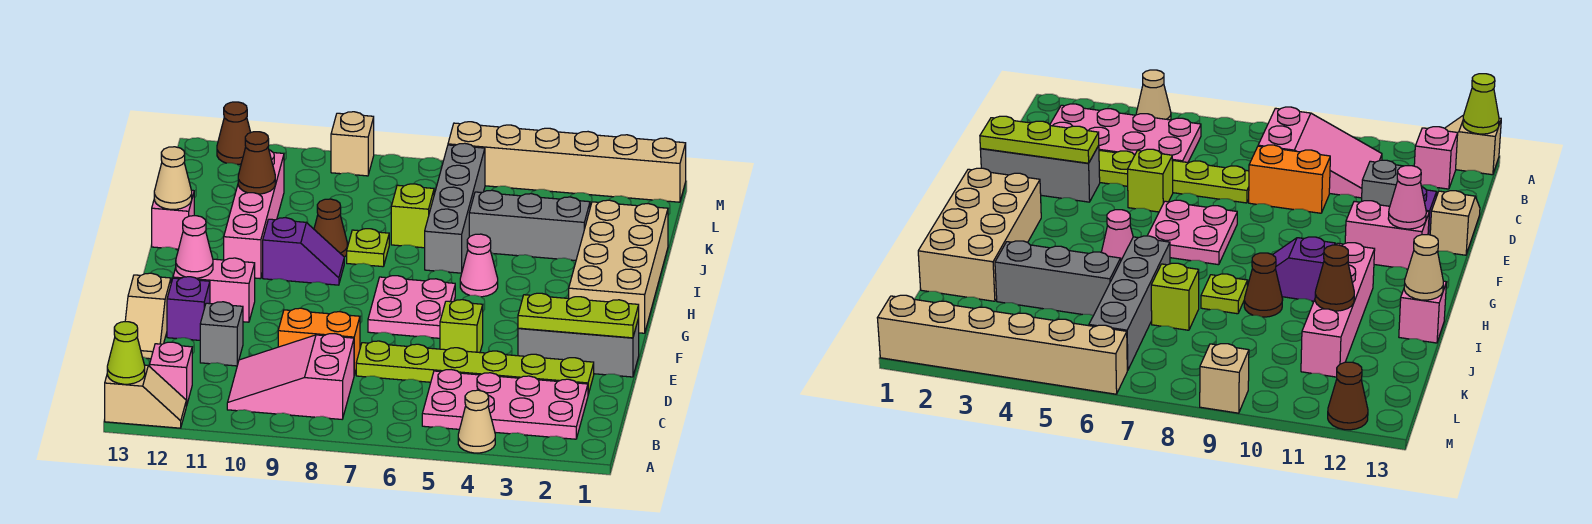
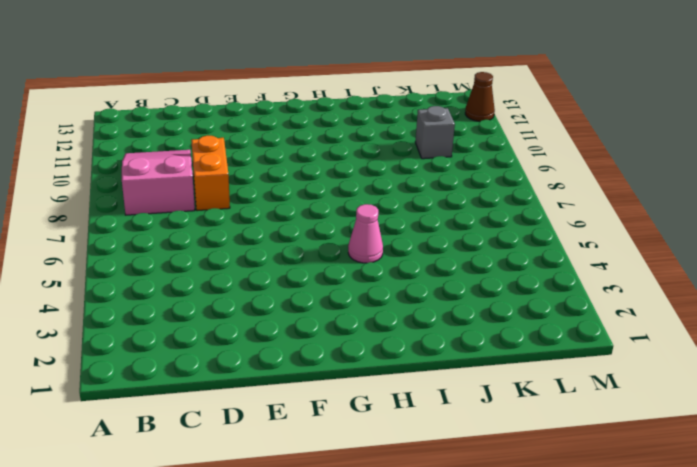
grey brick K10 level 1 -> grey brick D11 level 1
none -> tan cone A4 level 1
none -> tan slope A12:A13 level 1 top 13
none -> pink plate B2:C5 level 1
none -> pink brick B12 level 1

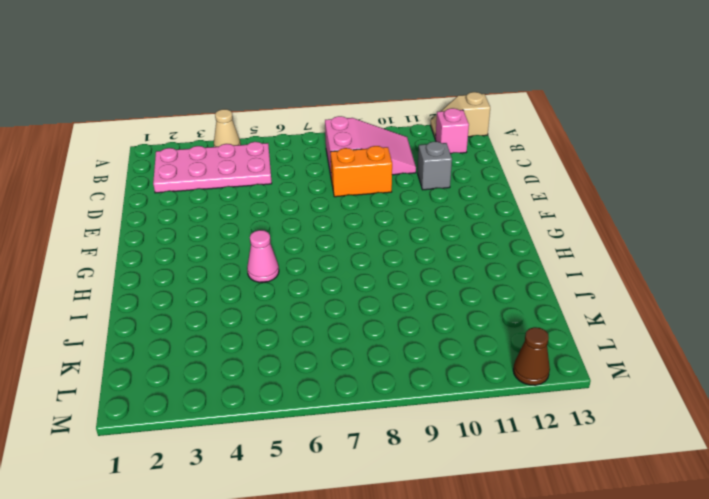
none -> lime plate D2:D7 level 1
none -> tan slope D13:E13 level 1 top E
none -> grey brick E1:E3 level 1
none -> lime brick E5 level 1

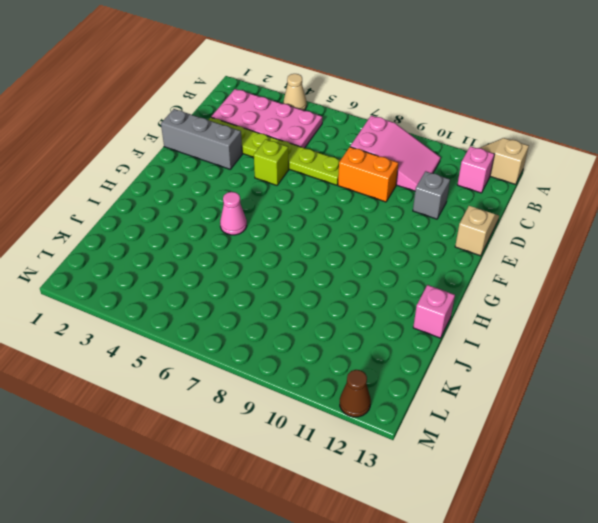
none -> purple brick E12 level 1
none -> pink plate F6:G7 level 1
none -> pink brick F11:F12 level 1
none -> tan brick G1:J2 level 1

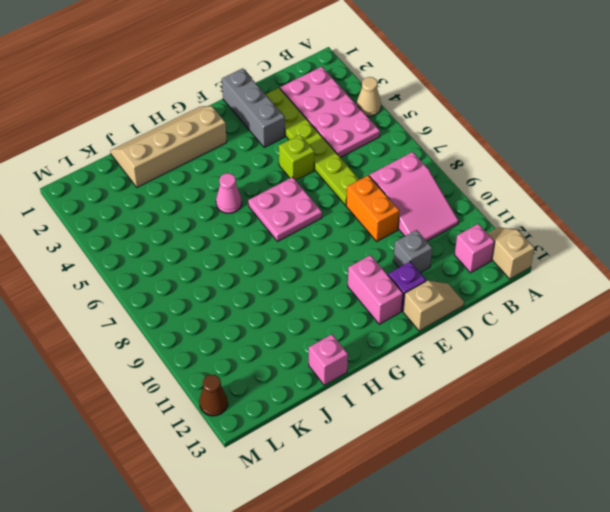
tan slope G1:J2 level 1 top 2 -> tan brick G1:J2 level 1
none -> purple slope H9:H10 level 1 top 10
none -> pink brick H11:K11 level 1
none -> grey brick I6:L6 level 1
none -> lime plate I8 level 1

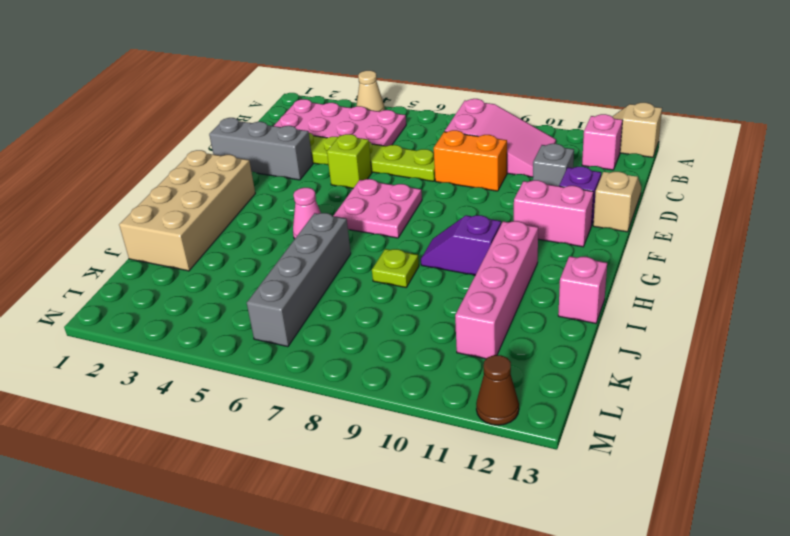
none -> brown cone I9 level 1
none -> grey brick J3:J5 level 1
none -> lime brick J7 level 1
none -> tan brick M1:M6 level 1

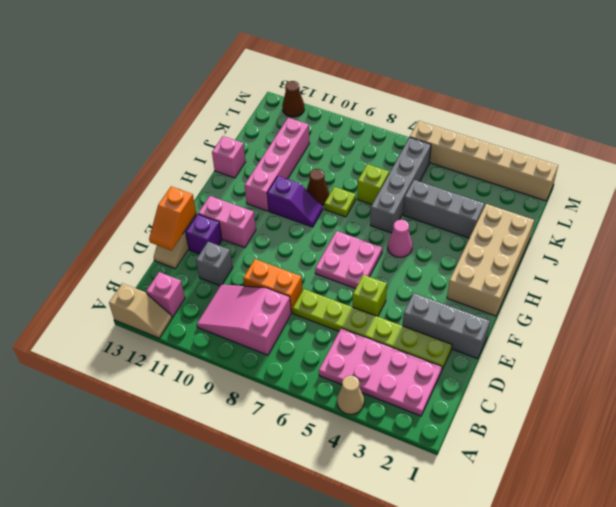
orange slope D13:E13 level 2 top E -> none
none -> tan brick M9 level 1
none -> lime cone A13 level 2
none -> lime plate E1:E3 level 2
none -> pink cone F12 level 2

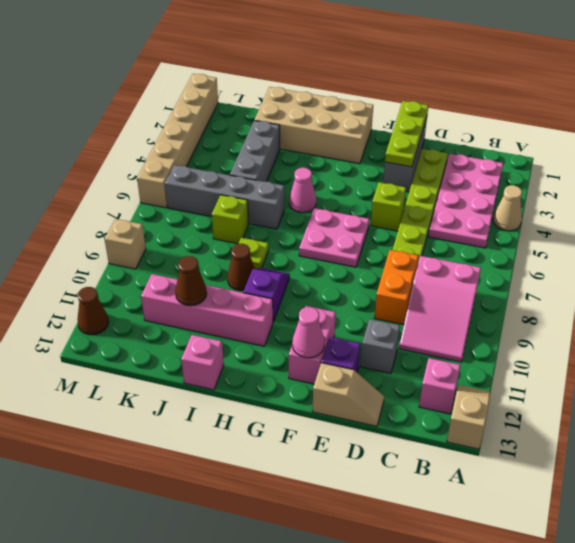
none -> lime cone A13 level 2
none -> tan cone I13 level 2

